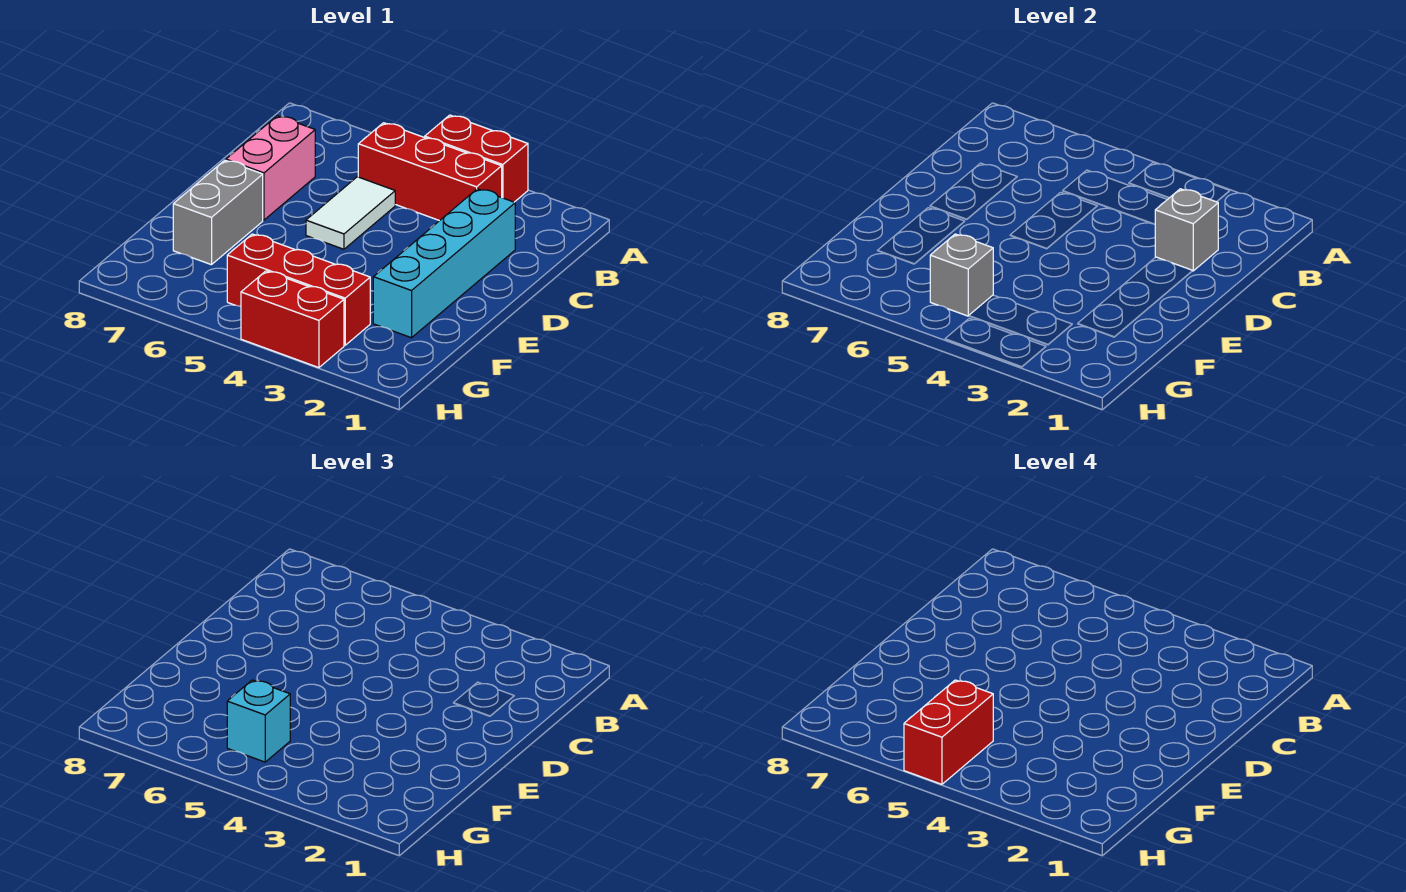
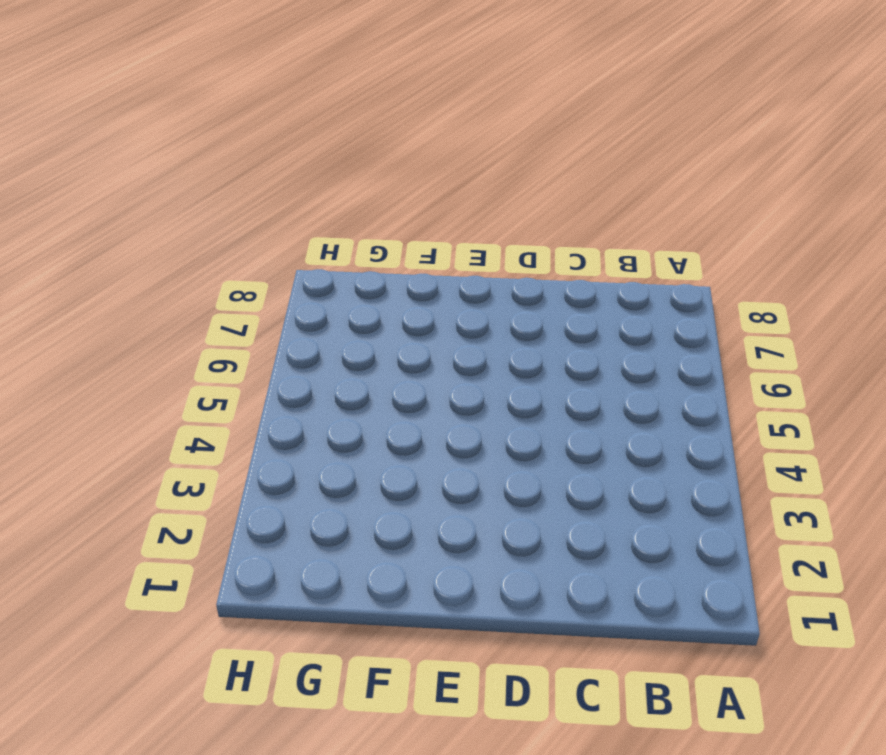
none -> red brick A3:A4 level 1
none -> red brick B3:B5 level 1
none -> cyan brick C2:F2 level 1

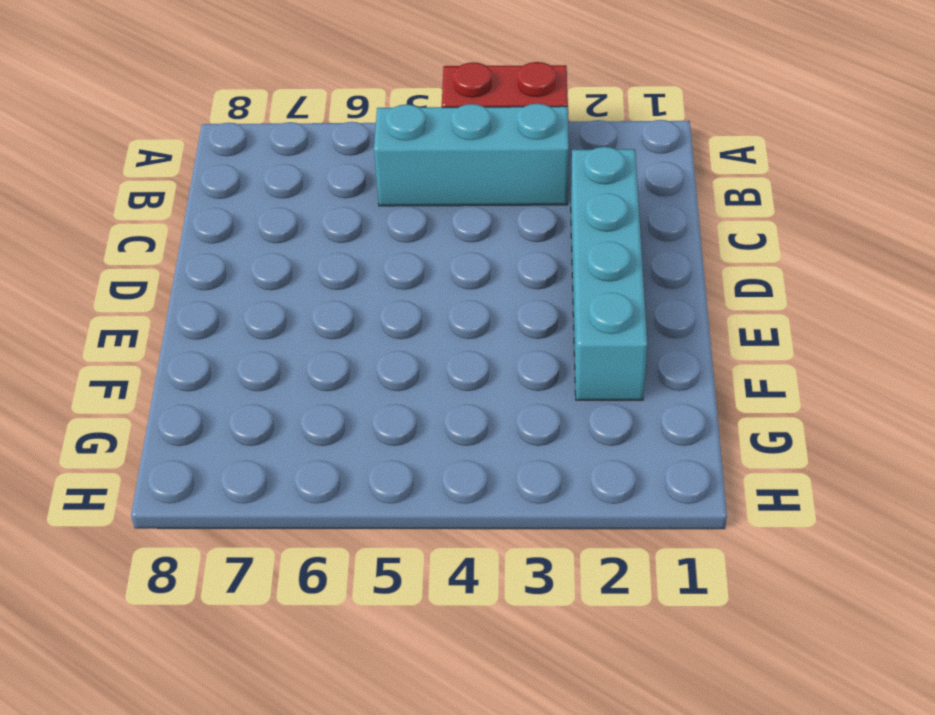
cyan brick B3:B5 level 1 -> red brick B3:B5 level 1
none -> white tile C5:D5 level 1
none -> pink brick C7:D7 level 1
none -> grey brick E7:F7 level 1

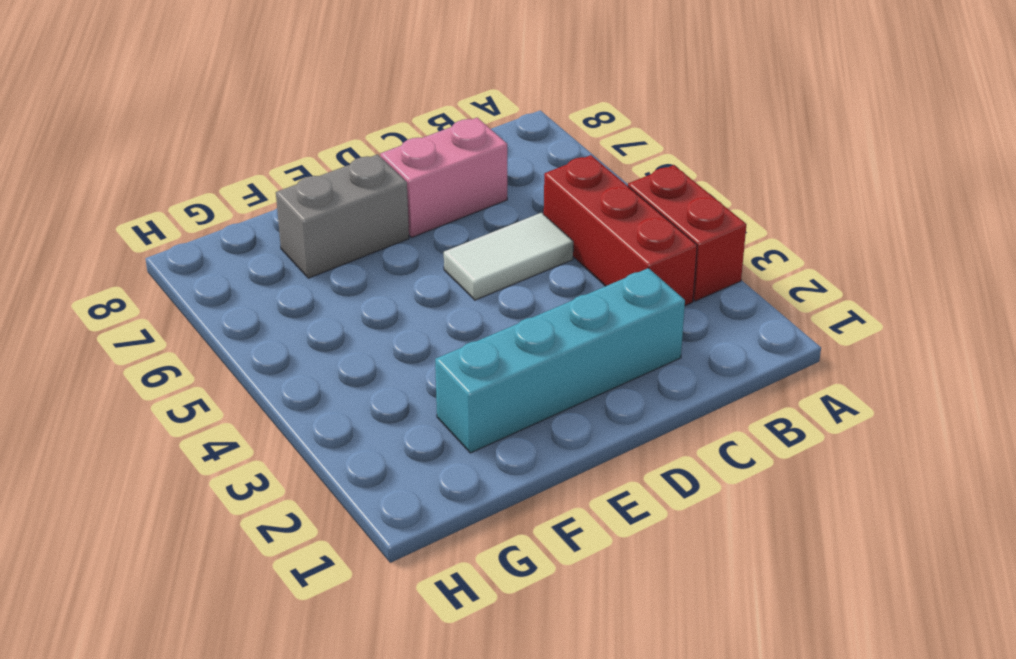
none -> red brick G3:G5 level 1
none -> red brick H3:H4 level 1
none -> grey brick C2 level 2

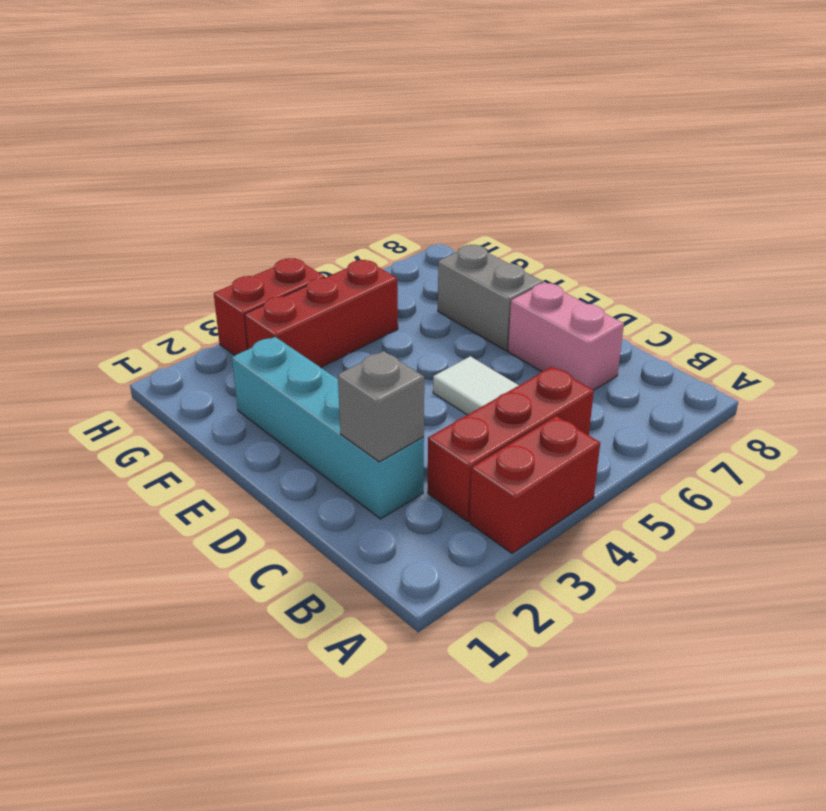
none -> grey brick G5 level 2
none -> cyan brick G5 level 3
none -> red brick G5:H5 level 4

